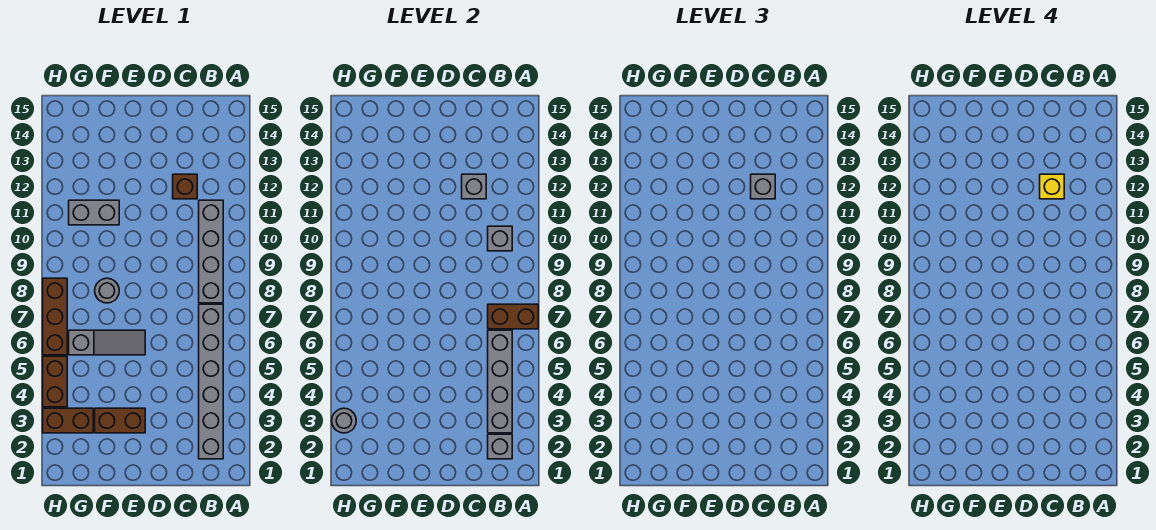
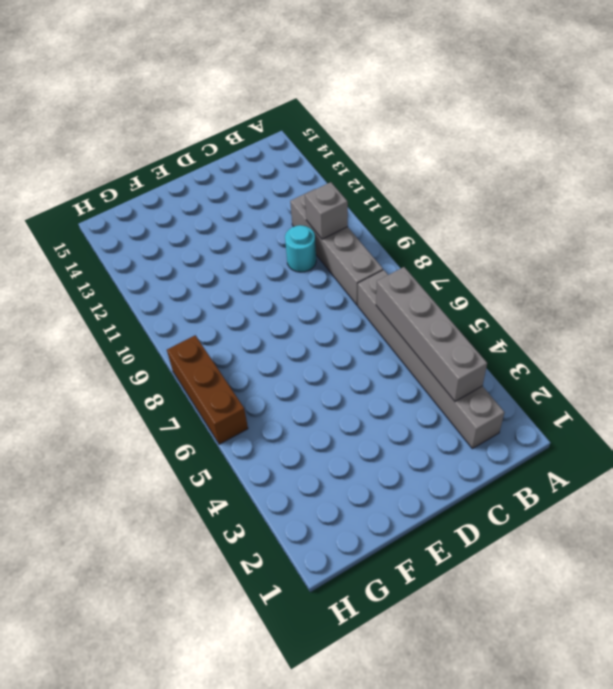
cyan round brick C10 level 1 -> none
none -> brown brick C12 level 1
none -> brown brick E3:F3 level 1
none -> grey slope E6:G6 level 1 top G

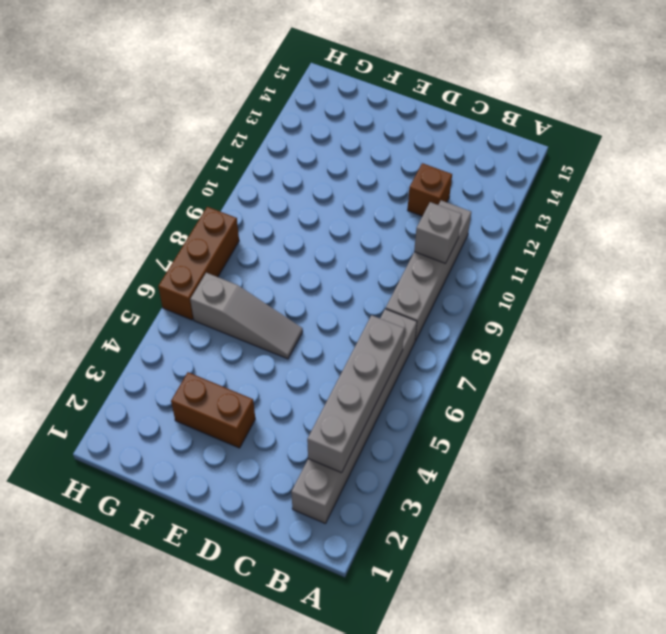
none -> grey round brick F8 level 1
none -> grey brick F11:G11 level 1
none -> brown brick G3:H3 level 1

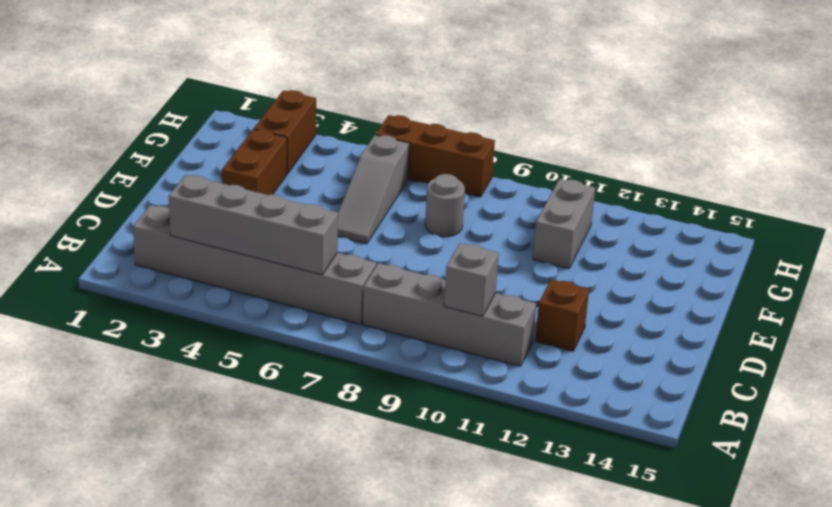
none -> brown brick H4:H5 level 1
none -> brown brick A7:B7 level 2
none -> grey brick B2 level 2

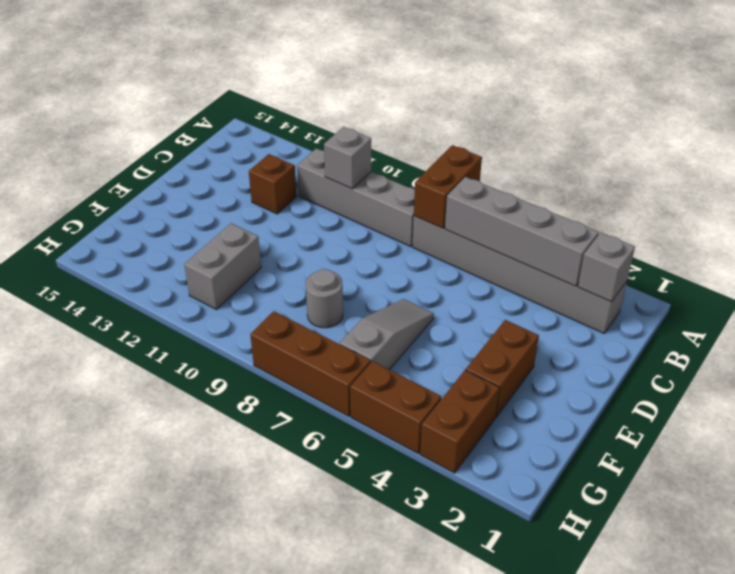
none -> grey brick C12 level 2
none -> grey round brick H3 level 2
none -> grey brick C12 level 3

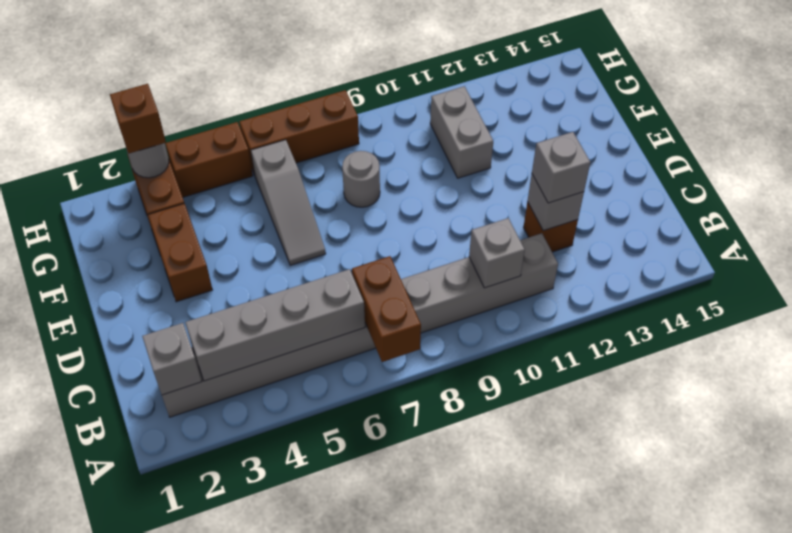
brown brick H3 level 3 -> none
none -> yellow brick C12 level 4

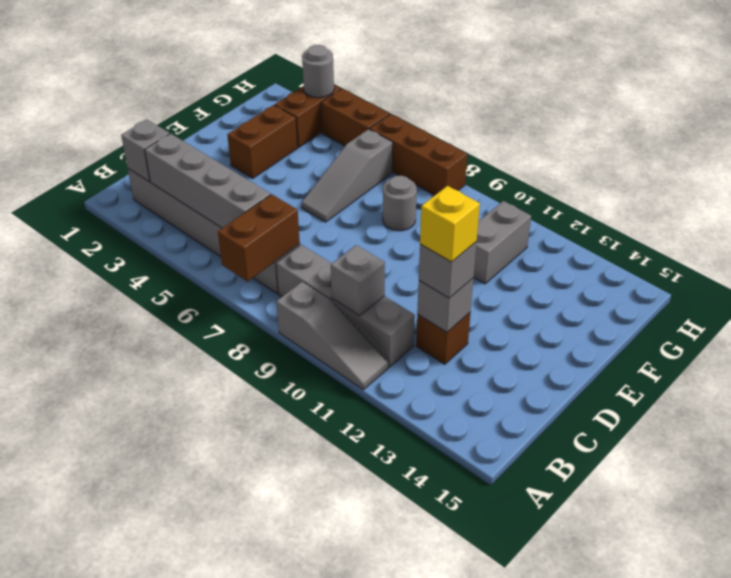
grey slope A9:A11 level 1 top 9 -> none

